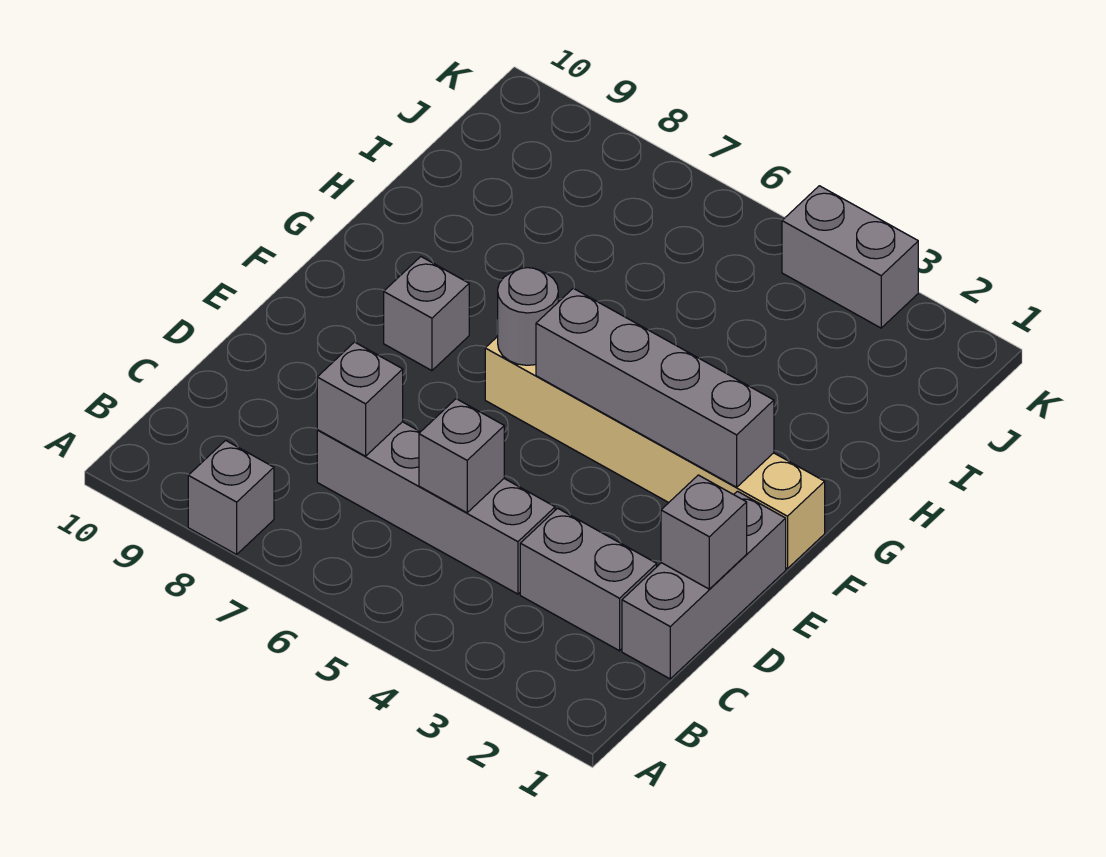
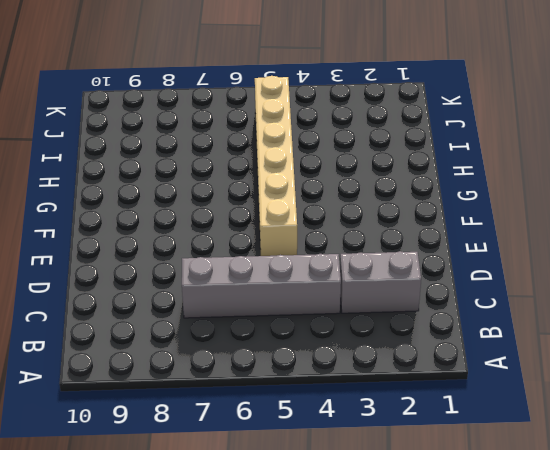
tan brick E5:J5 level 1 -> tan brick F1:F6 level 1
none -> grey brick A8 level 1
none -> grey brick C1:E1 level 1
none -> grey brick F8 level 1

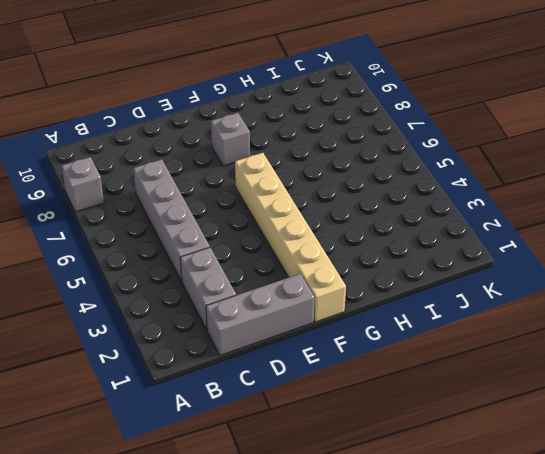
none -> grey brick K3:K4 level 1
none -> grey brick C5 level 2
none -> grey brick C7 level 2

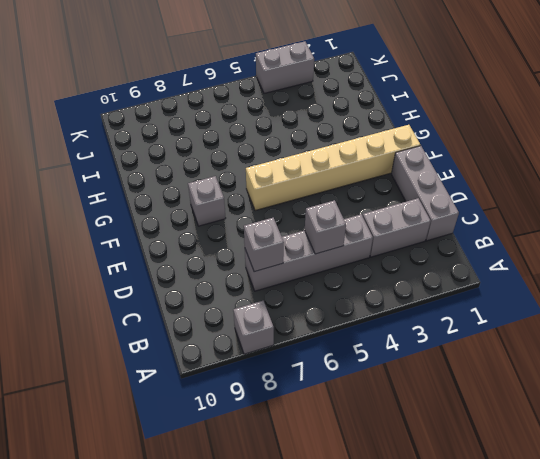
none -> grey brick D1 level 2
none -> grey brick F2:F5 level 2
none -> grey round brick F6 level 2

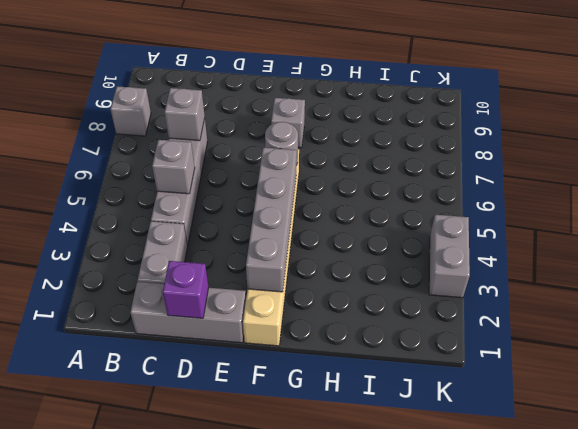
purple brick D1 level 2 -> grey brick D1 level 2

